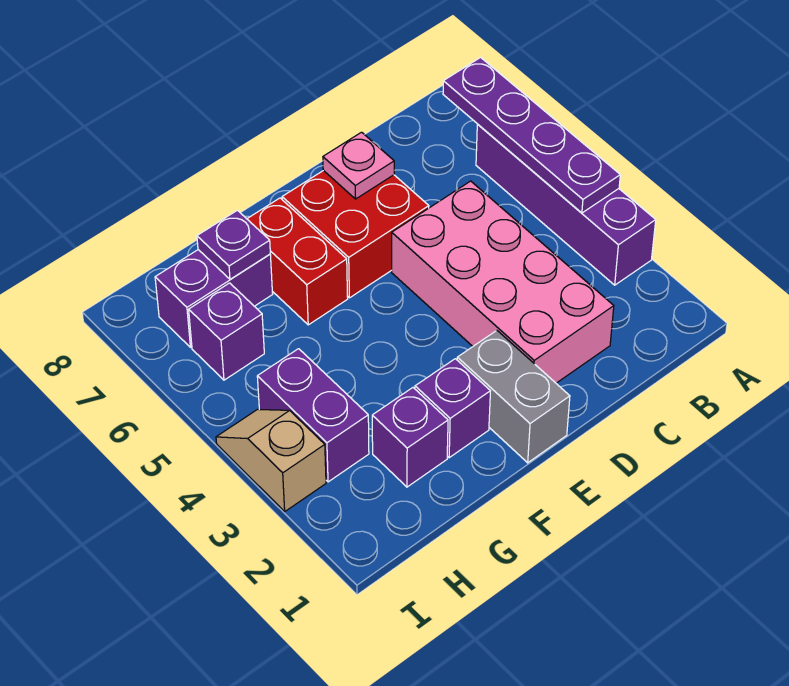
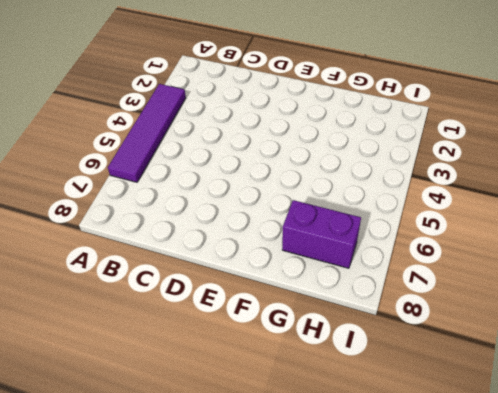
purple tile A3:A6 level 1 -> purple brick A3:A6 level 1
none -> pink brick C2:D5 level 1
none -> red brick D6:E7 level 1
none -> grey brick E1:E2 level 1

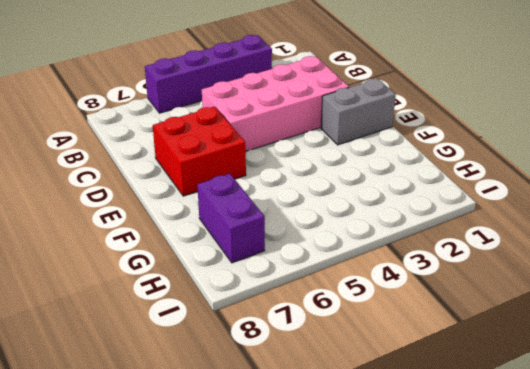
none -> purple brick F2 level 1
none -> red brick F6:F7 level 1
none -> purple brick G2 level 1

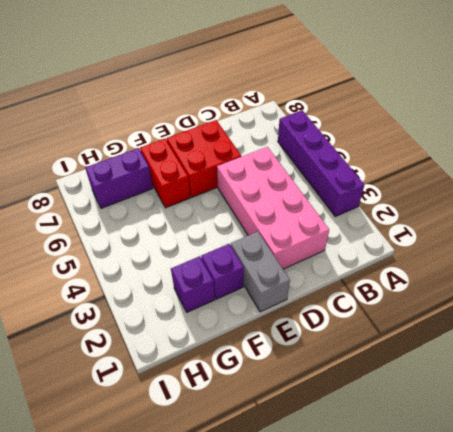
none -> purple brick H3:H4 level 1
none -> purple brick H6 level 1
none -> tan slope I3:I4 level 1 top 3

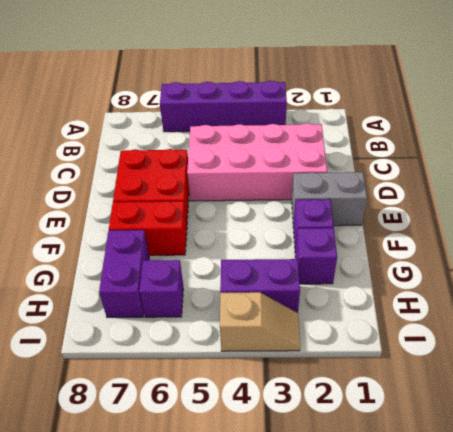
tan slope I3:I4 level 1 top 4 -> tan slope I3:I4 level 1 top 3
none -> purple plate A4:A7 level 2
none -> pink plate D7 level 2
none -> purple plate G7 level 2

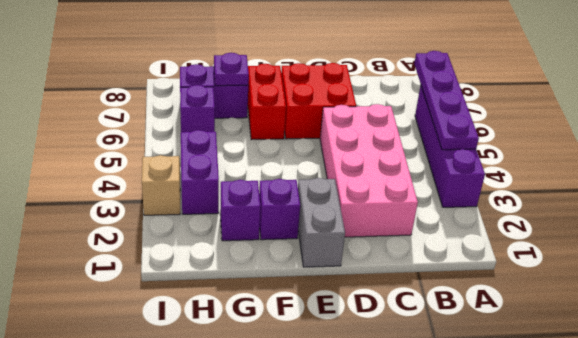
none -> pink plate D7 level 2

